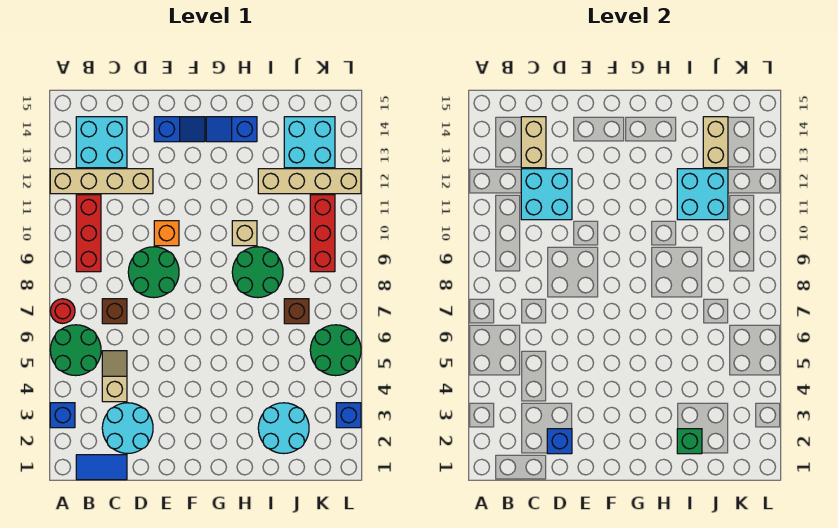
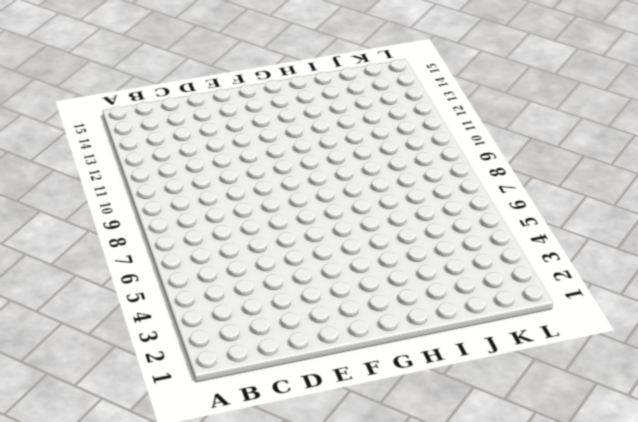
none -> blue brick A3 level 1
none -> green round brick A5:B6 level 1
none -> red round brick A7 level 1

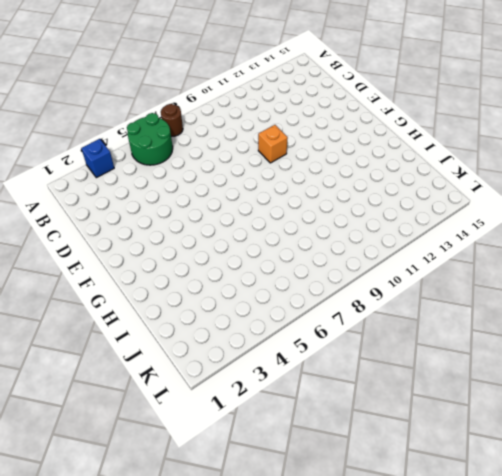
brown round brick A7 level 1 -> red round brick A7 level 1
none -> tan brick A12:D12 level 1
none -> blue tile B1:C1 level 1
none -> red brick B9:B11 level 1

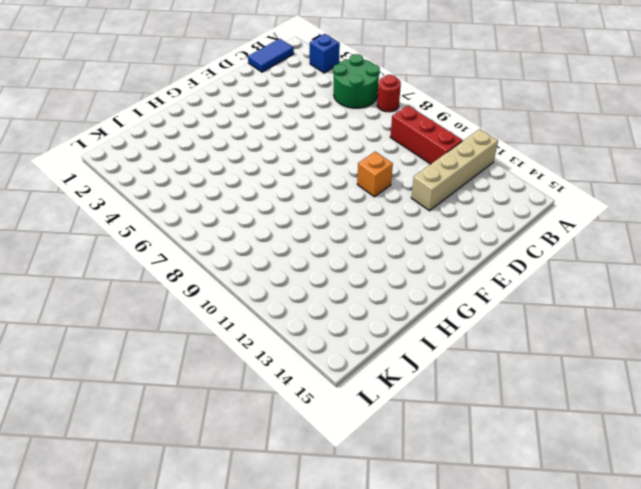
none -> cyan brick B13:C14 level 1
none -> cyan round brick C2:D3 level 1
none -> tan slope C4:C5 level 1 top 4

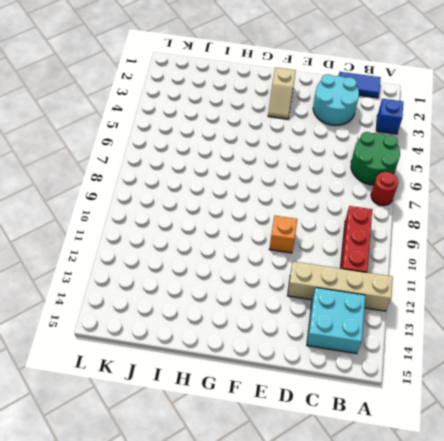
tan slope F2:F3 level 1 top 2 -> tan slope C4:C5 level 1 top 4
none -> brown brick C7 level 1
none -> green round brick D8:E9 level 1
none -> blue slope E14:F14 level 1 top E

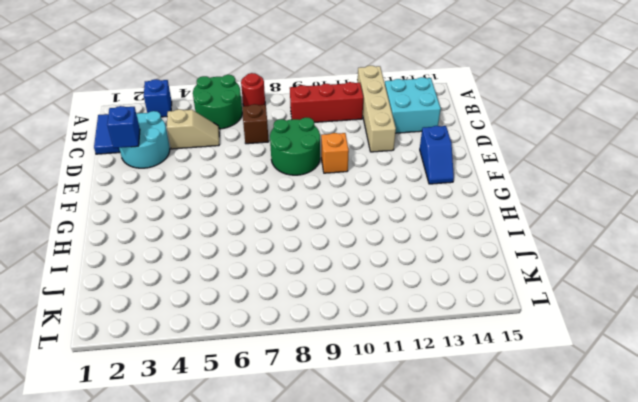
none -> blue slope G14:H14 level 1 top H
none -> green round brick H8:I9 level 1
none -> tan brick H10 level 1

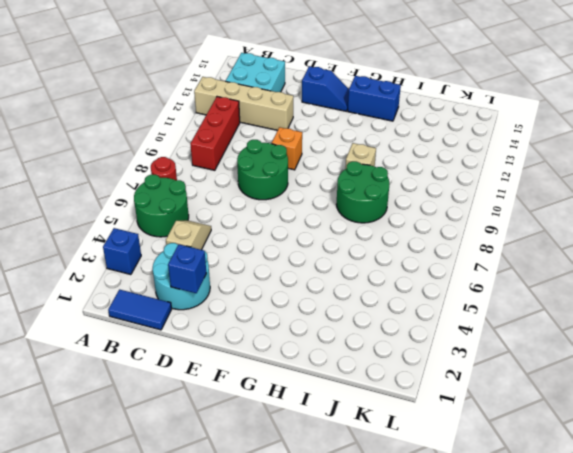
blue brick G14:H14 level 1 -> blue slope G14:H14 level 1 top H
none -> brown brick C7 level 1
none -> cyan round brick I2:J3 level 1
none -> tan brick I12:L12 level 1

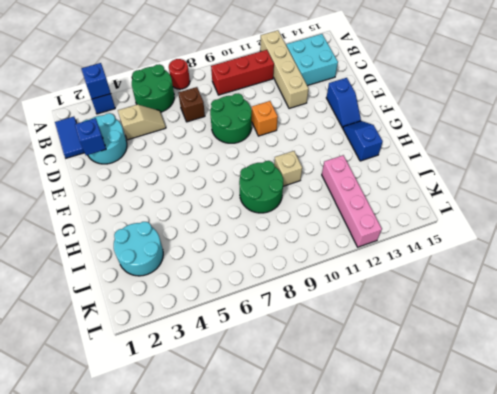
blue brick A3 level 2 -> blue brick L3 level 1
pink brick I12:L12 level 1 -> tan brick I12:L12 level 1
none -> brown brick J7 level 1
none -> cyan brick J13:K14 level 1
none -> green round brick K5:L6 level 1

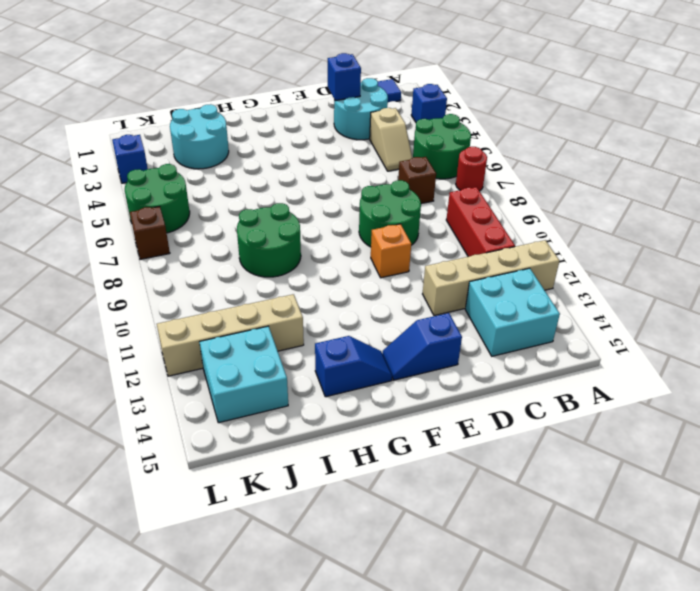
brown brick L7 level 1 -> brown brick J7 level 1
none -> tan brick H10 level 1
none -> red brick K9:K11 level 1
none -> cyan brick C11:D12 level 2

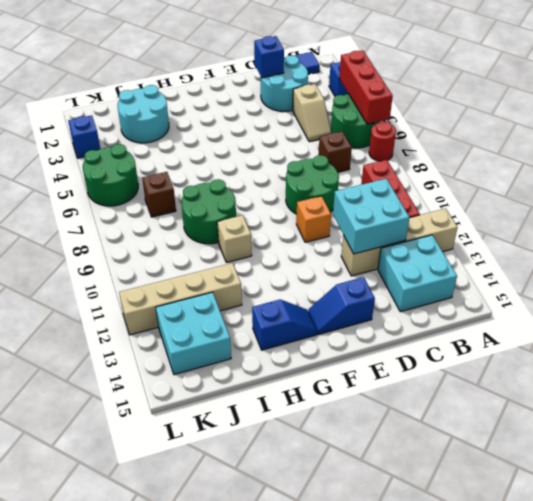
red brick A4:A6 level 2 -> red brick K9:K11 level 1
none -> tan brick C13:C14 level 2
none -> green brick I2 level 2
none -> cyan brick I11:J12 level 2

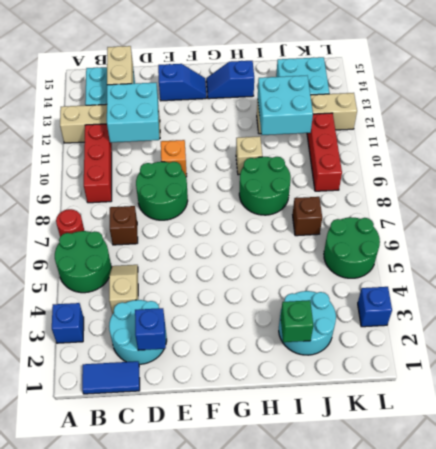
none -> tan brick J13:J14 level 2

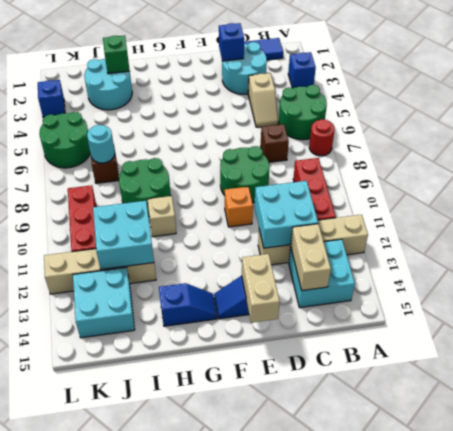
tan brick E14:E15 level 2 -> tan brick J13:J14 level 2
cyan round brick J7 level 2 -> none

